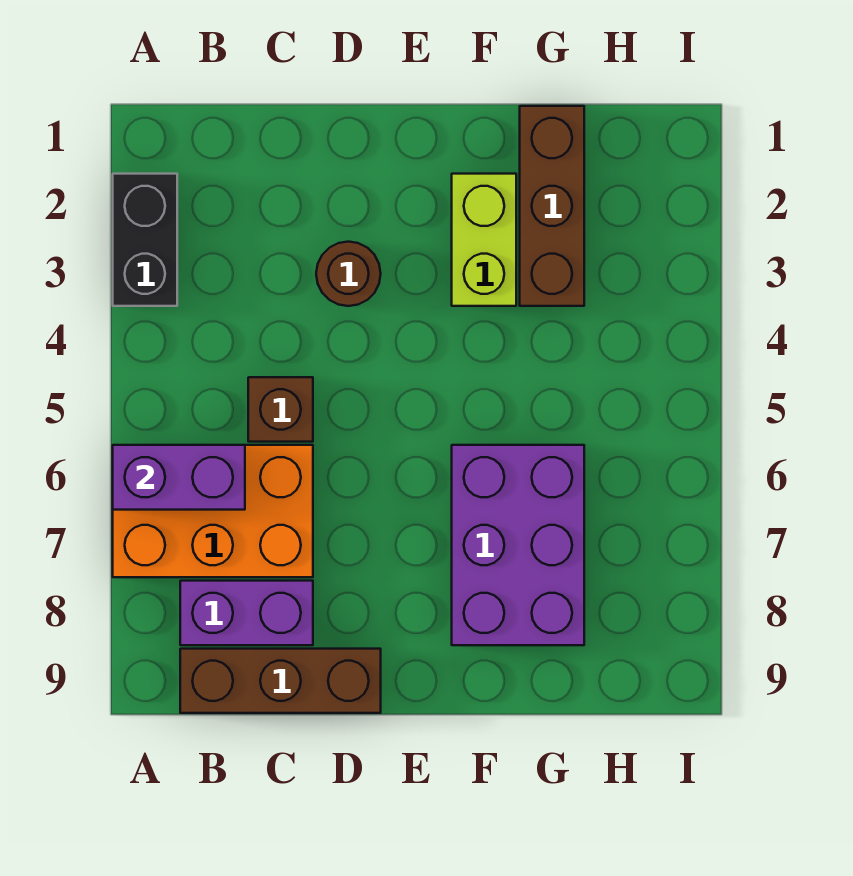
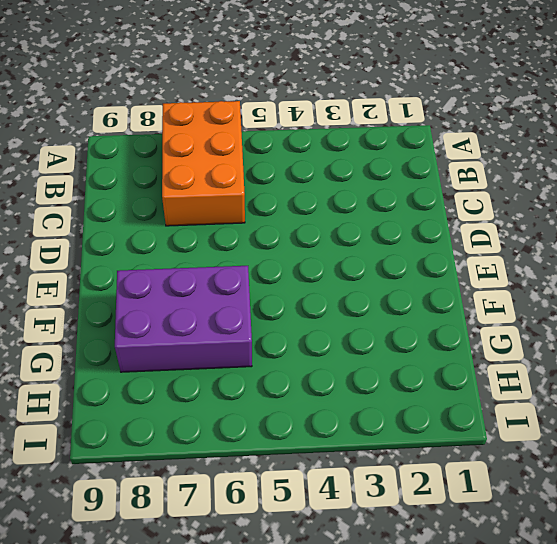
none -> black brick A2:A3 level 1
none -> purple brick B8:C8 level 1

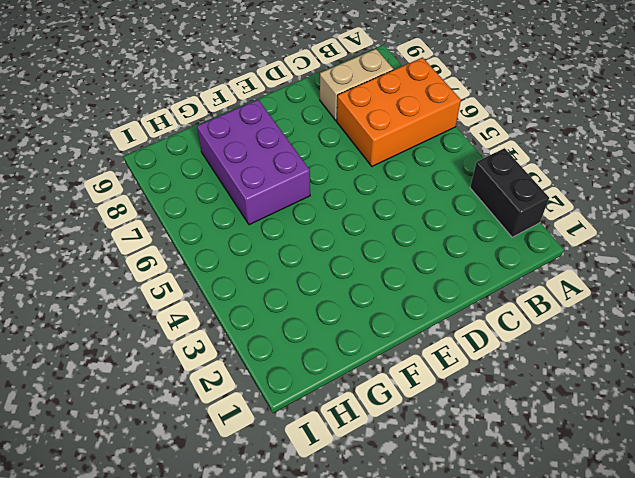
tan brick B8:C8 level 1 -> purple brick B8:C8 level 1
none -> brown brick B9:D9 level 1
none -> brown brick C5 level 1

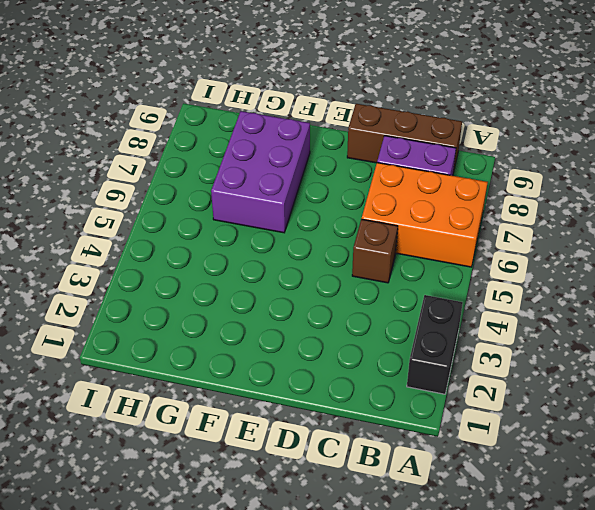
none -> brown round brick D3 level 1
none -> lime brick F2:F3 level 1

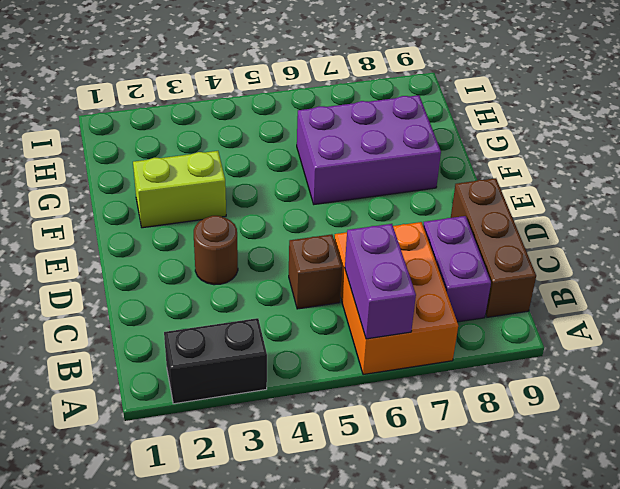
none -> brown brick G1:G3 level 1

